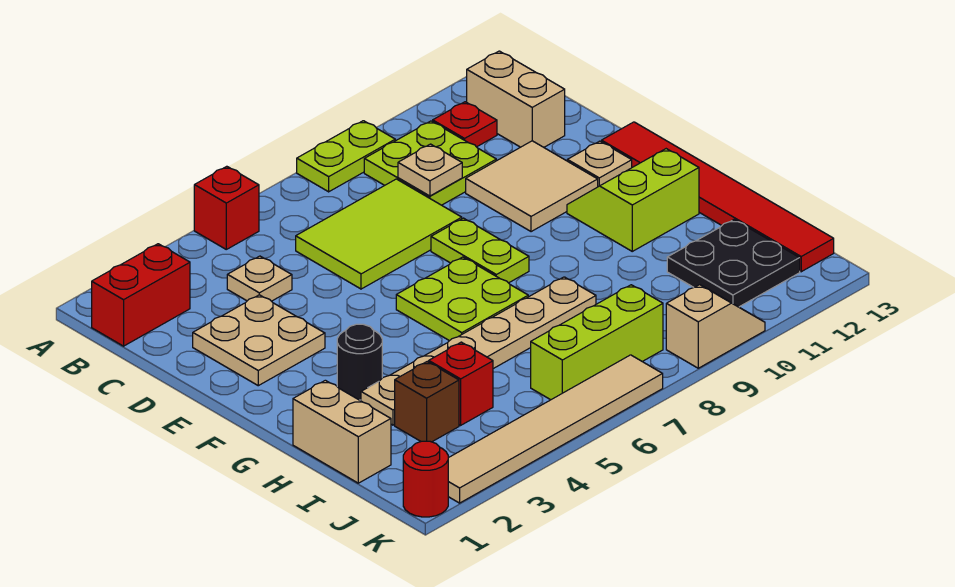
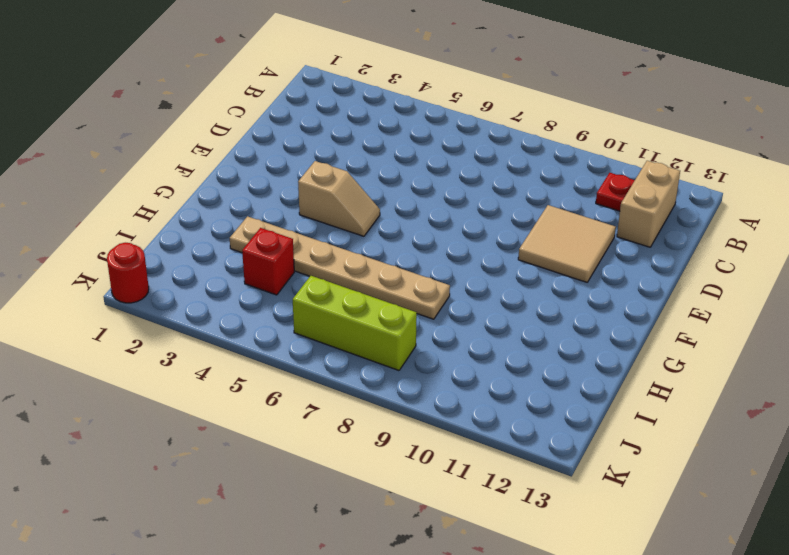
tan slope F4:F5 level 1 top 4 -> tan slope K9:K10 level 1 top 9
none -> red brick A5 level 1
none -> lime plate A8:A9 level 1
none -> red brick B1:B2 level 1

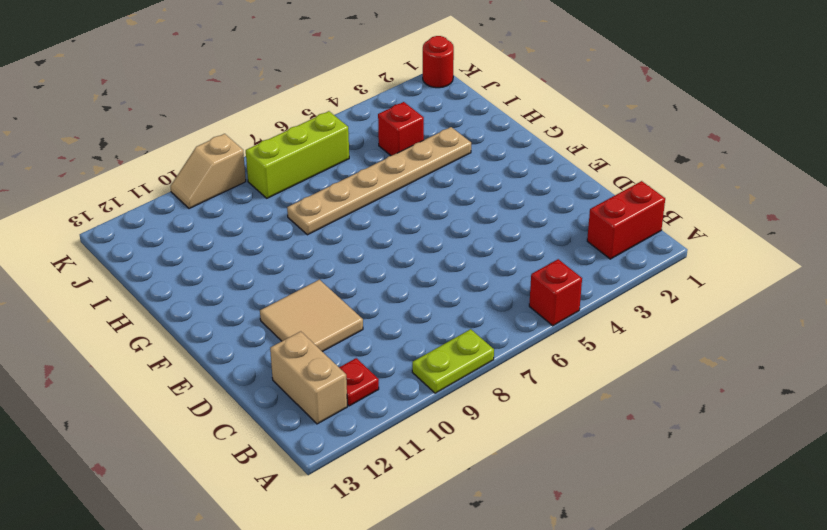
none -> lime plate B9:C10 level 1
none -> tan plate C4 level 1
none -> lime tile C6:D8 level 1

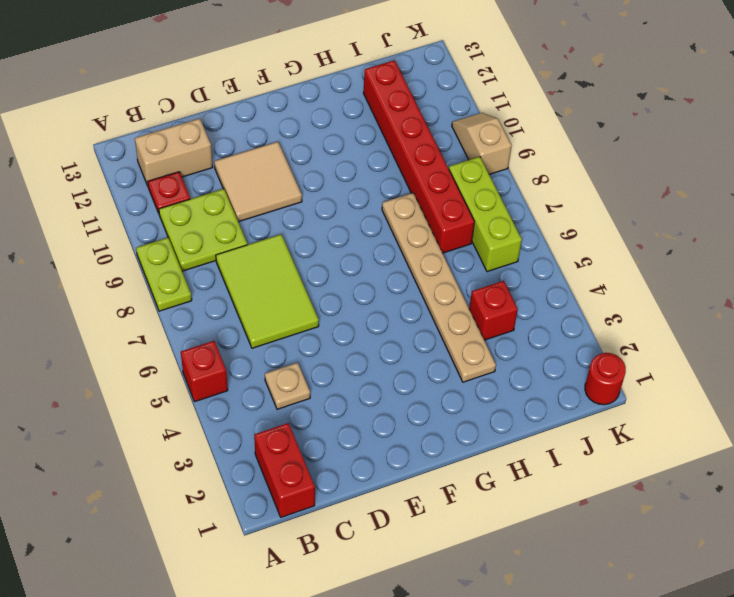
red brick I7:I12 level 1 -> black plate I11:J12 level 1
none -> tan plate D2:E3 level 1
none -> lime plate E8:F8 level 1
none -> tan plate E12 level 1

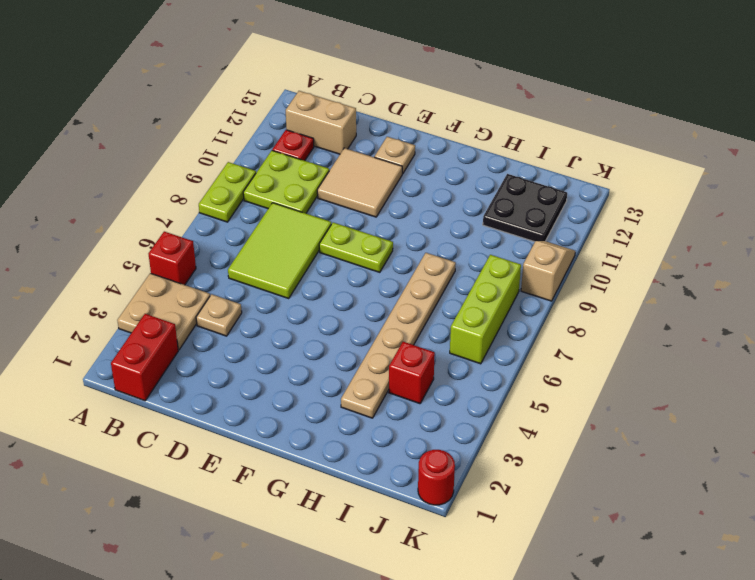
tan plate A3:B4 level 1 -> tan plate D2:E3 level 1
none -> red tile E13:J13 level 1
none -> lime plate F6:G7 level 1
none -> lime slope F11:G12 level 1 top G

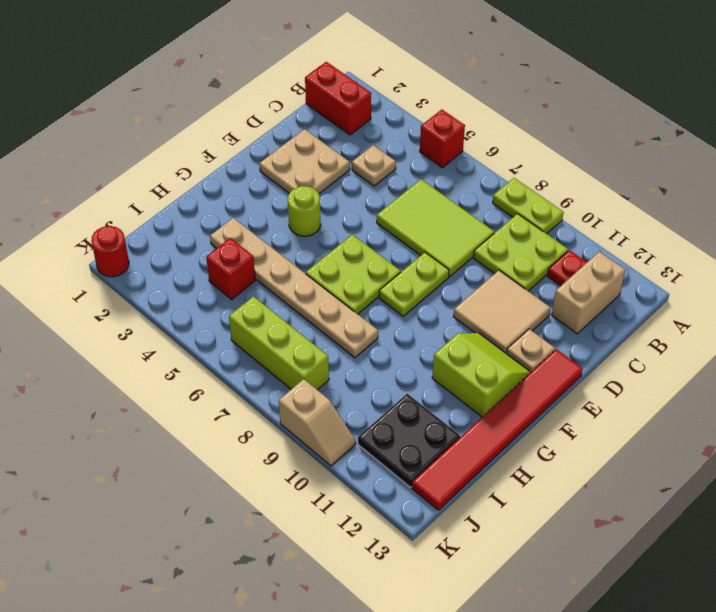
lime round brick F4 level 1 -> none
none -> black round brick G3 level 1
none -> tan brick H1:I1 level 1
none -> brown brick I3 level 1

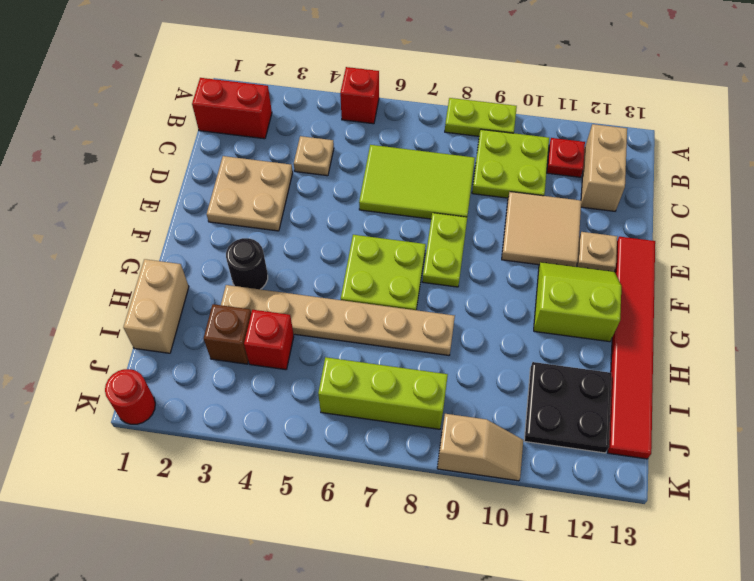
none -> tan tile K2:K7 level 1
none -> tan plate C9 level 2

